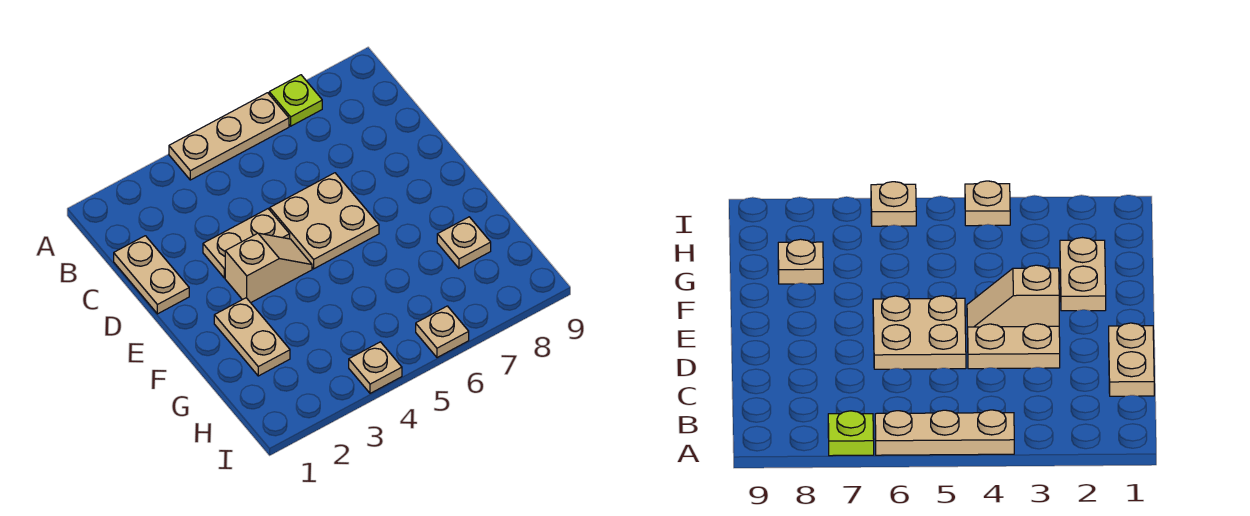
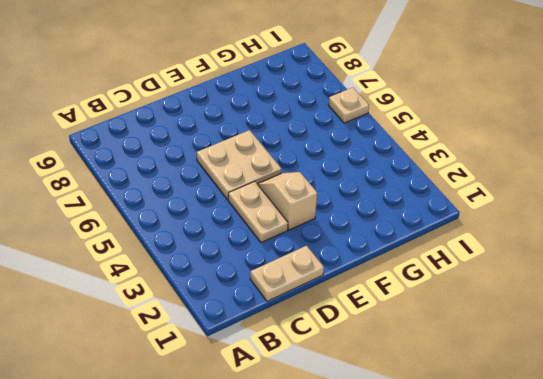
none -> tan plate A4:A6 level 1
none -> lime plate A7 level 1

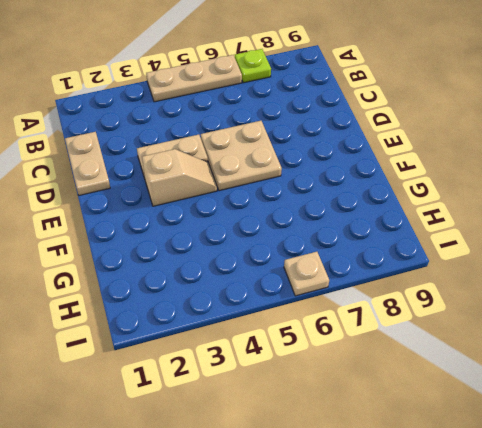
none -> tan plate F2:G2 level 1
none -> tan plate G8 level 1

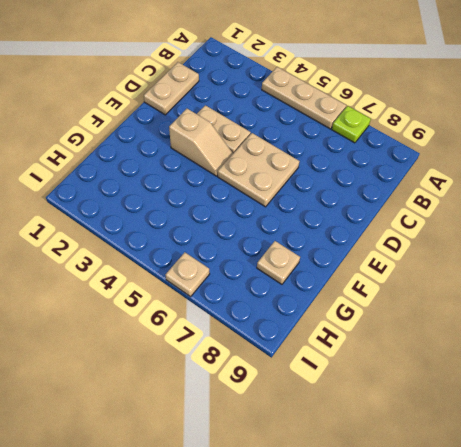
none -> tan plate F2:G2 level 1
none -> tan plate I4 level 1

